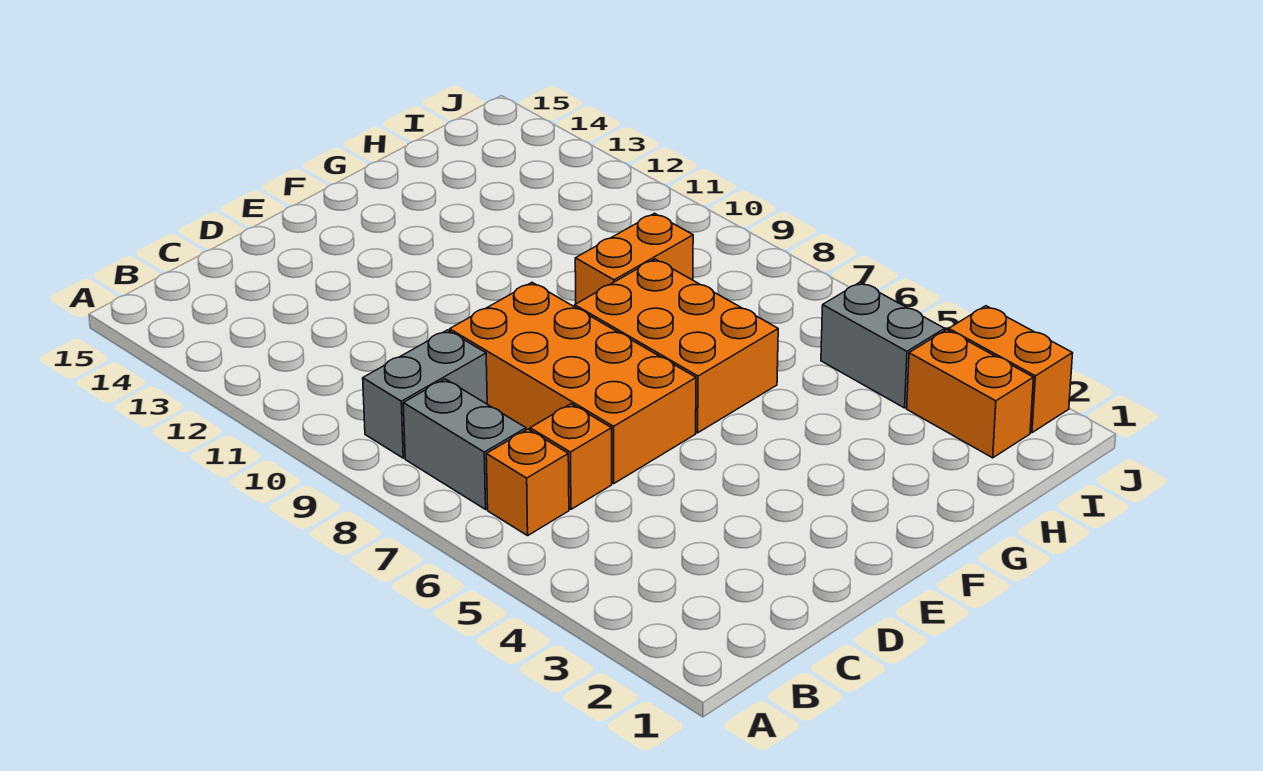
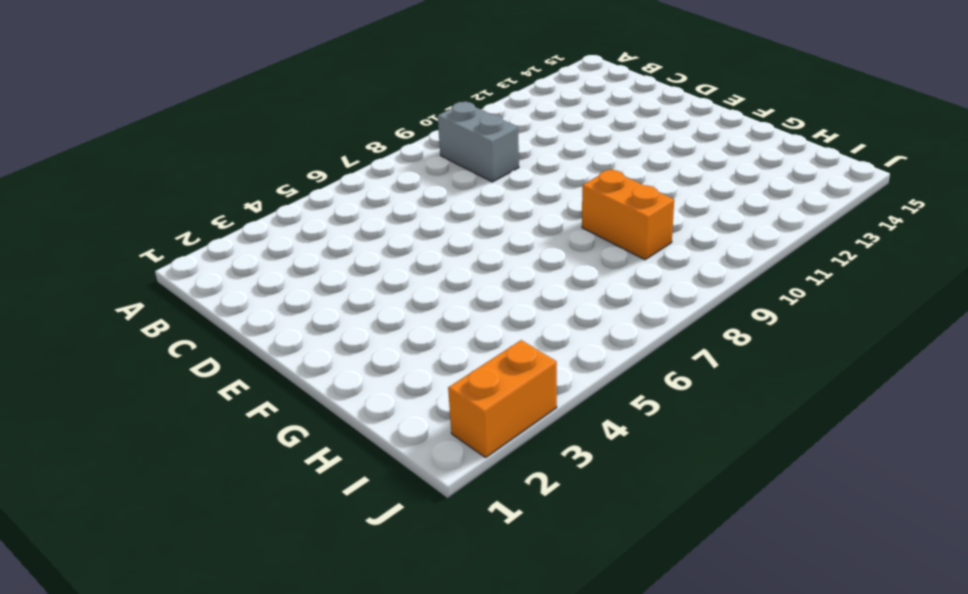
none -> orange brick B6 level 1
none -> grey brick B7:B8 level 1

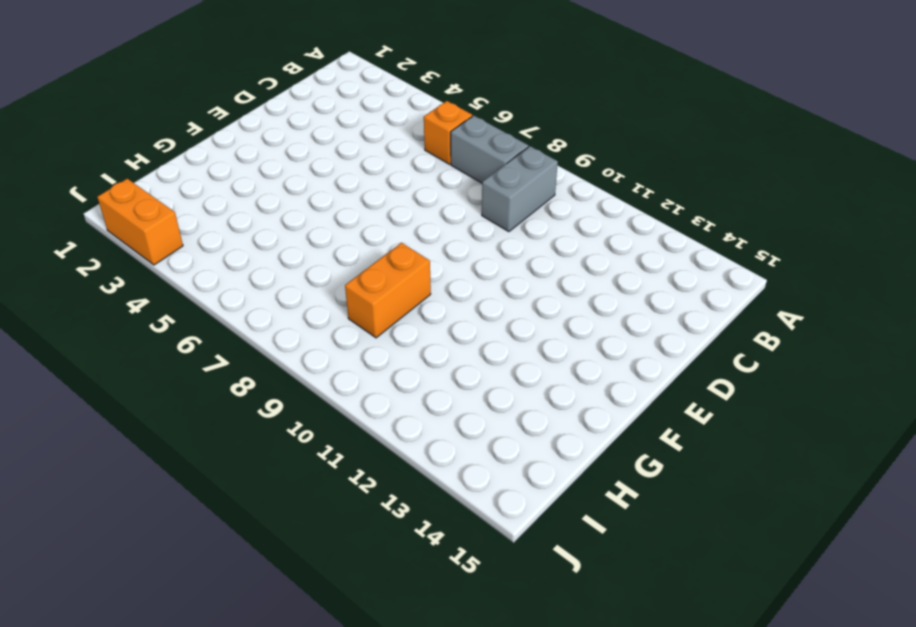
none -> orange brick C6 level 1
none -> orange brick D6:E9 level 1

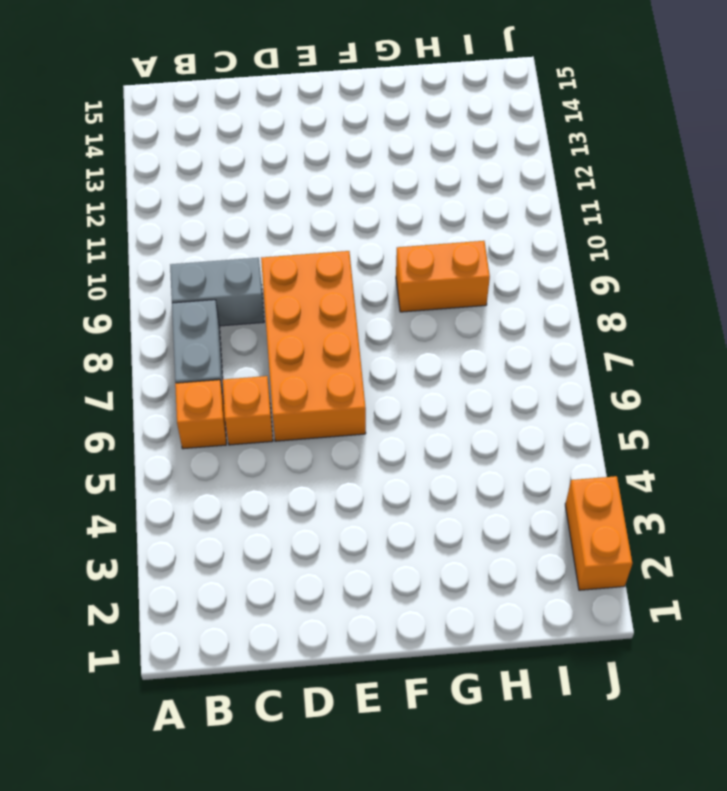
none -> orange brick F6:G8 level 1
none -> orange brick I2:I3 level 1

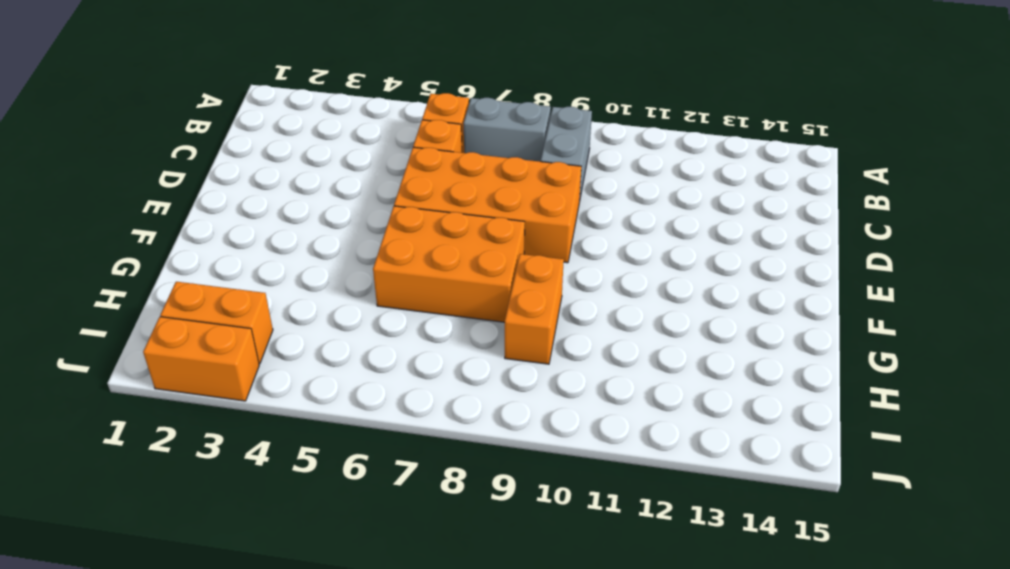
none -> grey brick I4:I5 level 1

